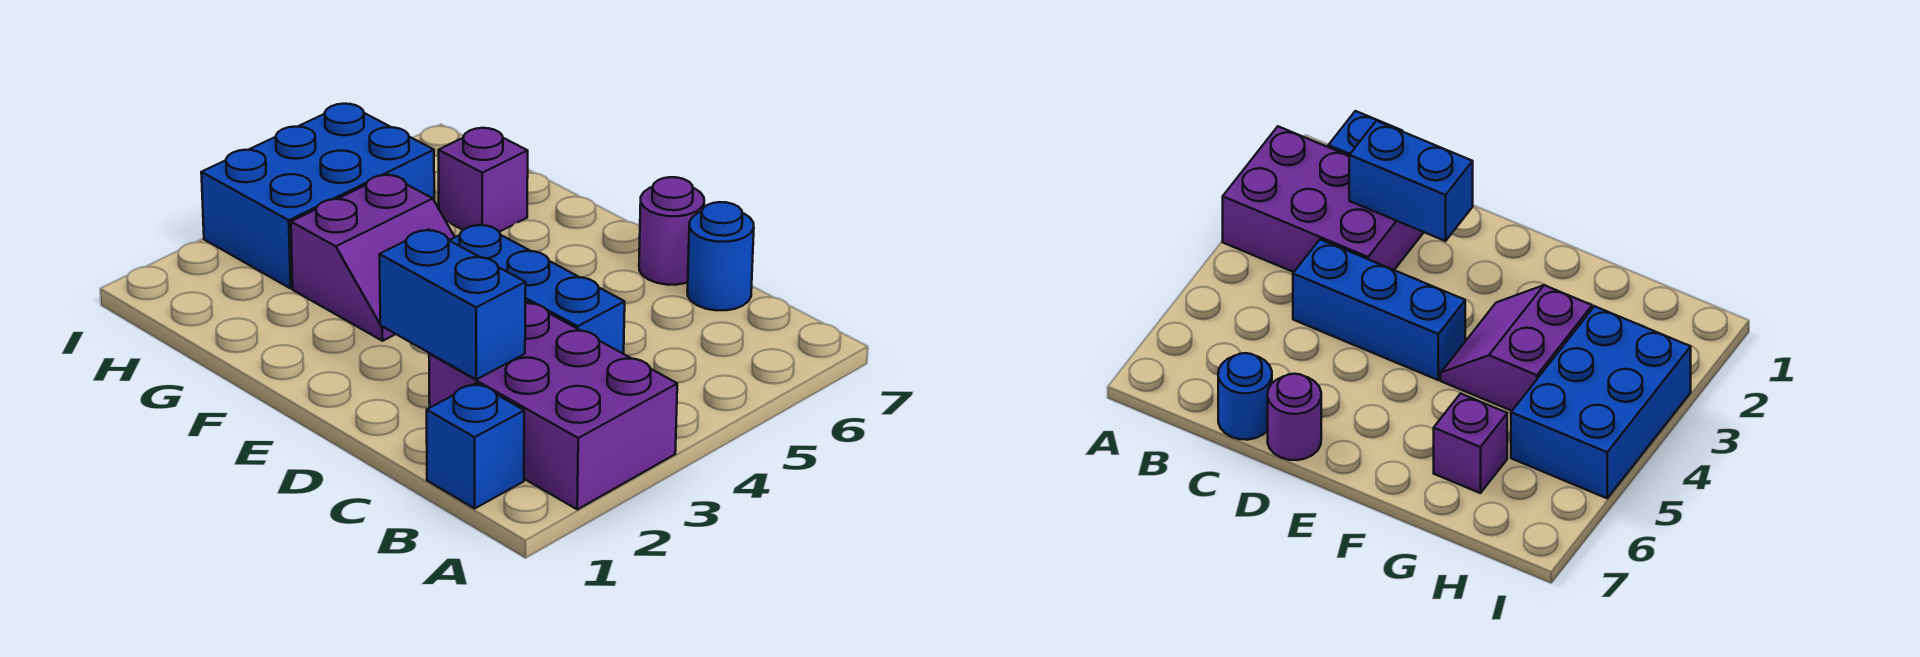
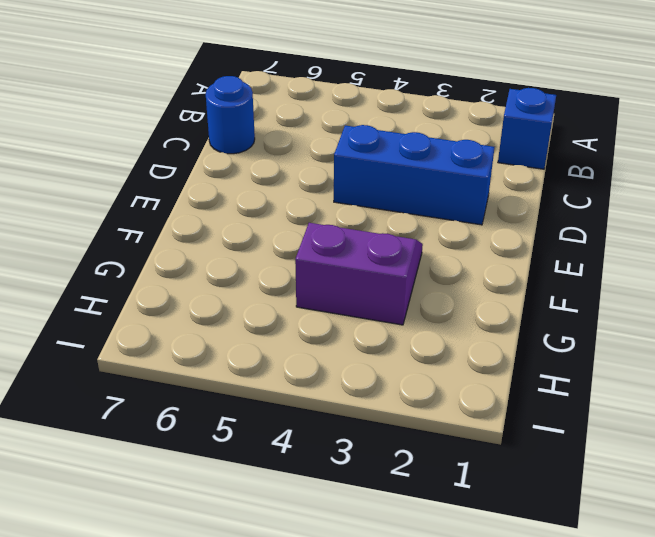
blue brick D2:D4 level 1 -> blue brick C4:E4 level 1
none -> purple brick A2:C3 level 1
none -> purple round brick D7 level 1

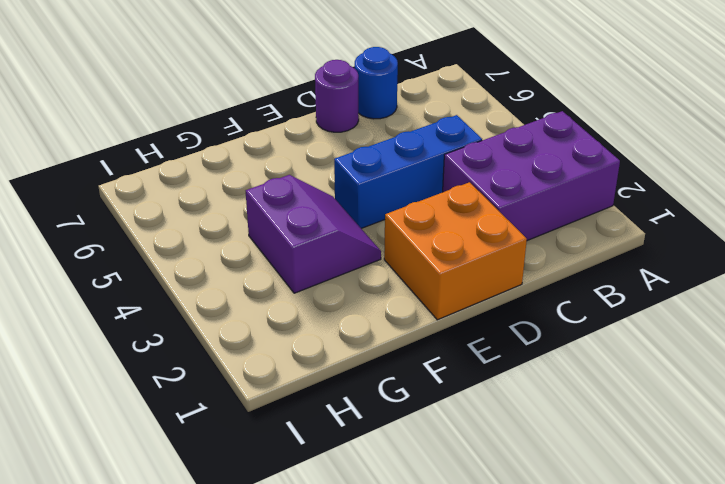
orange brick D1:E2 level 1 -> none
none -> blue brick B1 level 1
none -> purple brick G6 level 1

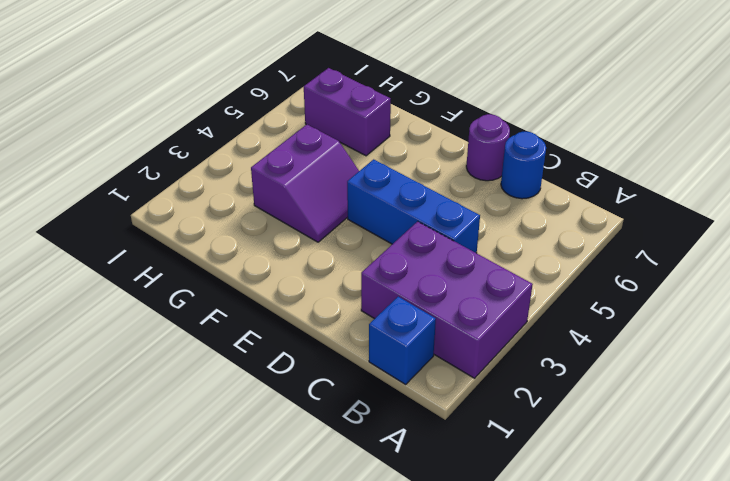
purple brick G6:H6 level 1 -> purple brick G6 level 1
none -> blue brick H3:I5 level 1
none -> blue brick C2:D2 level 2

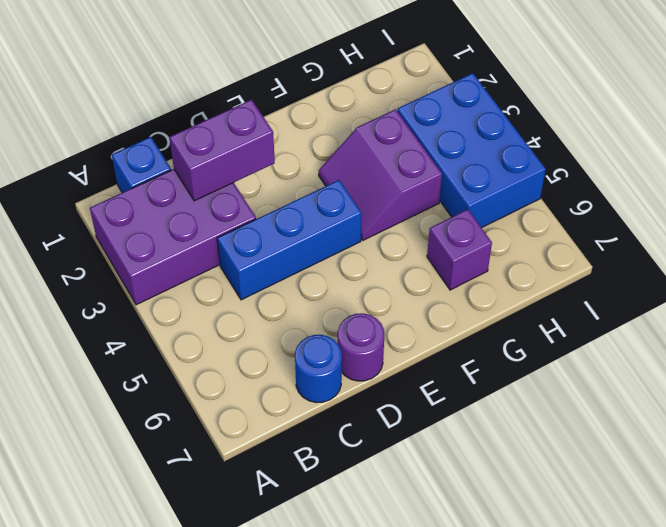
purple brick C2:D2 level 2 -> blue brick C2:D2 level 2

